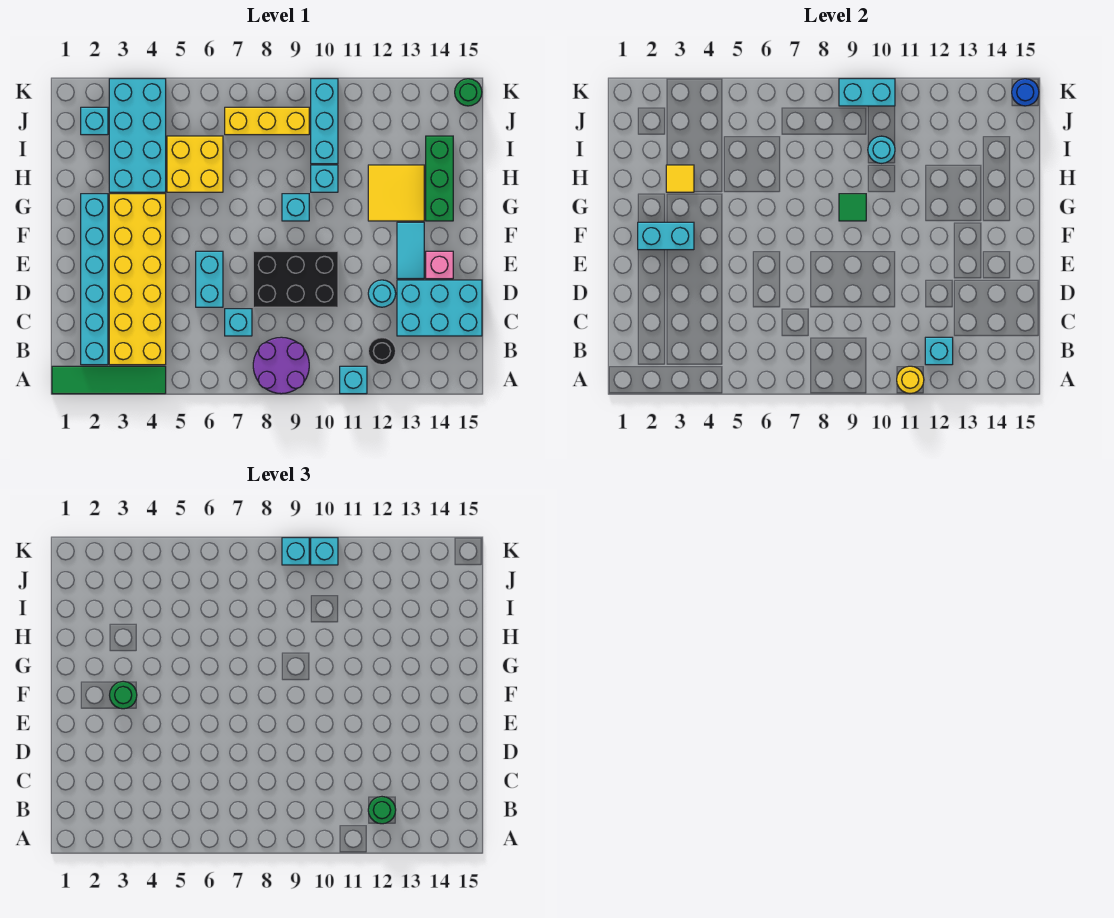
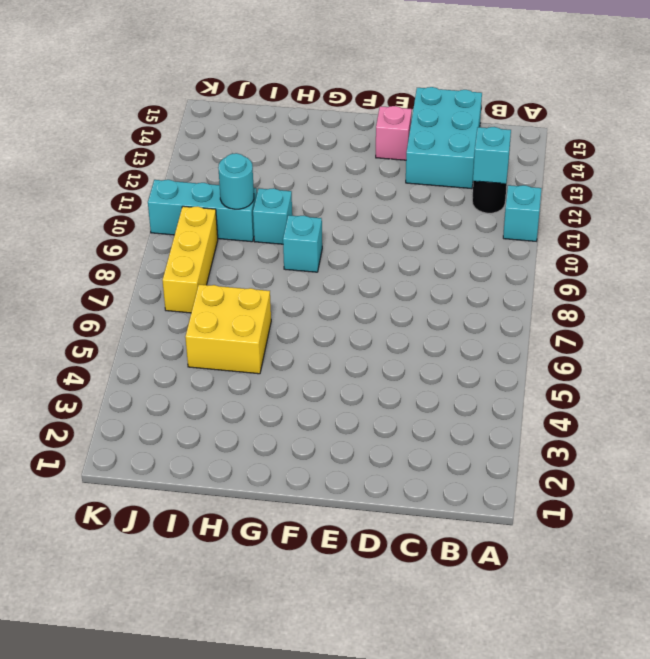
none -> green tile A1:A4 level 1
none -> purple round brick A8:B9 level 1
none -> cyan brick B2:G2 level 1
none -> yellow brick B3:G4 level 1

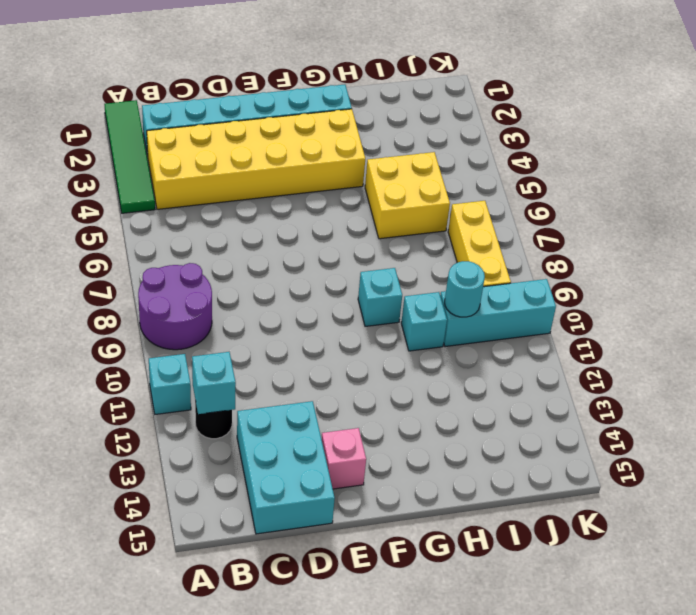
none -> cyan brick C7 level 1
none -> cyan brick D6:E6 level 1
none -> black brick D8:E10 level 1
none -> cyan round brick D12 level 1

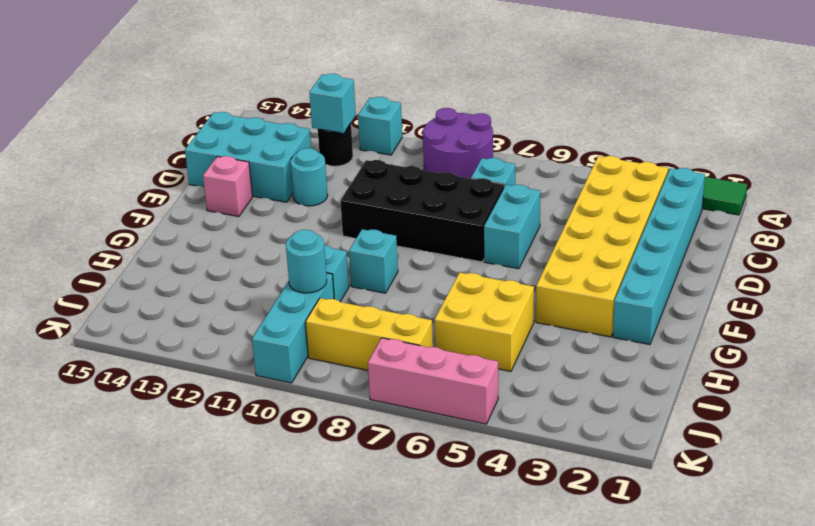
black brick D7:E10 level 1 -> black brick D8:E10 level 1
pink brick K5:K7 level 1 -> none
none -> cyan tile E13:F13 level 1
none -> yellow tile G12:H13 level 1
none -> green brick G14:I14 level 1
none -> cyan brick H3:K4 level 1

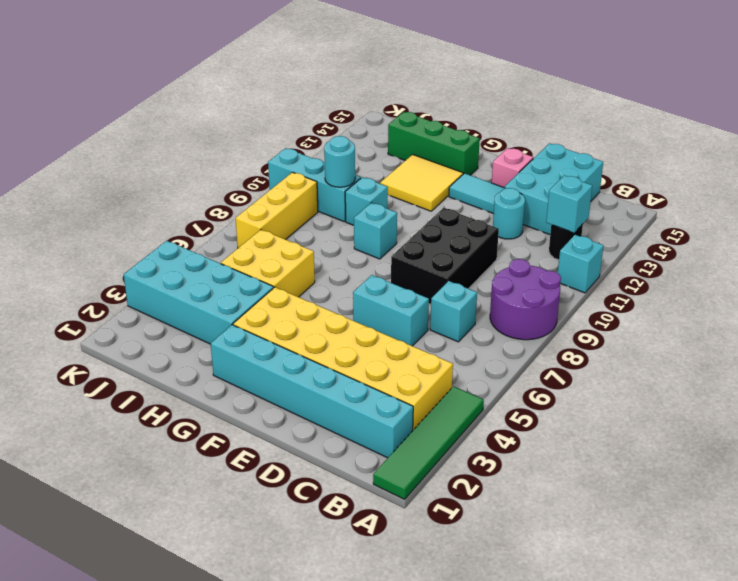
none -> cyan brick J2 level 1
none -> green round brick K15 level 1
none -> yellow round brick A11 level 2
none -> cyan brick F2:F3 level 2

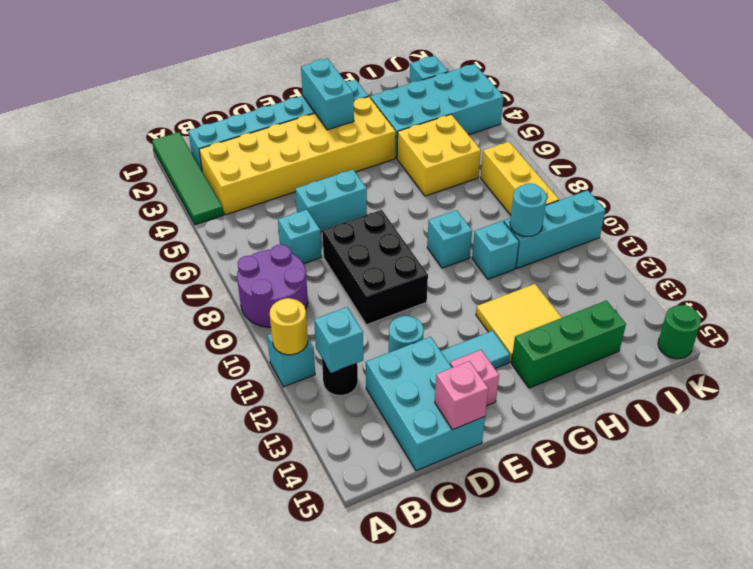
pink brick D15 level 2 -> none
none -> green tile G9 level 2
none -> yellow tile H3 level 2
none -> cyan brick K9:K10 level 2
none -> blue round brick K15 level 2

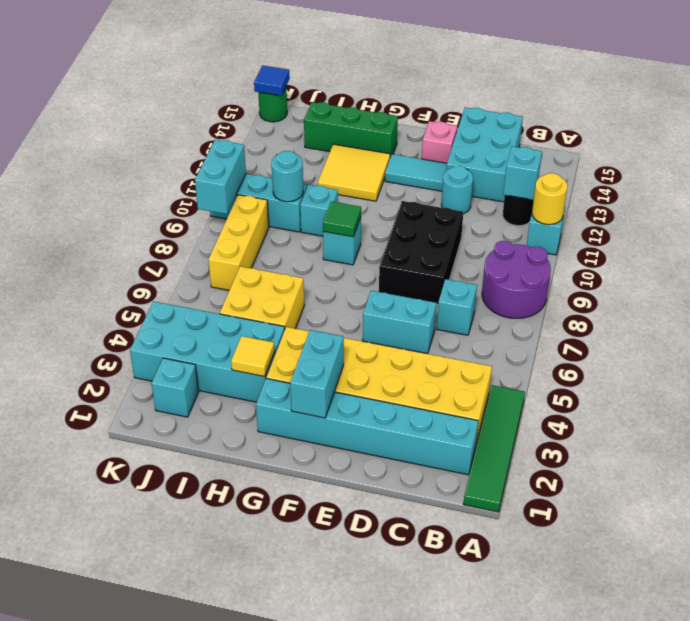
blue tile K15 level 2 -> blue round brick K15 level 2
none -> green round brick B12 level 3
none -> green round brick F3 level 3
none -> cyan brick K9 level 3
none -> cyan brick K10 level 3

